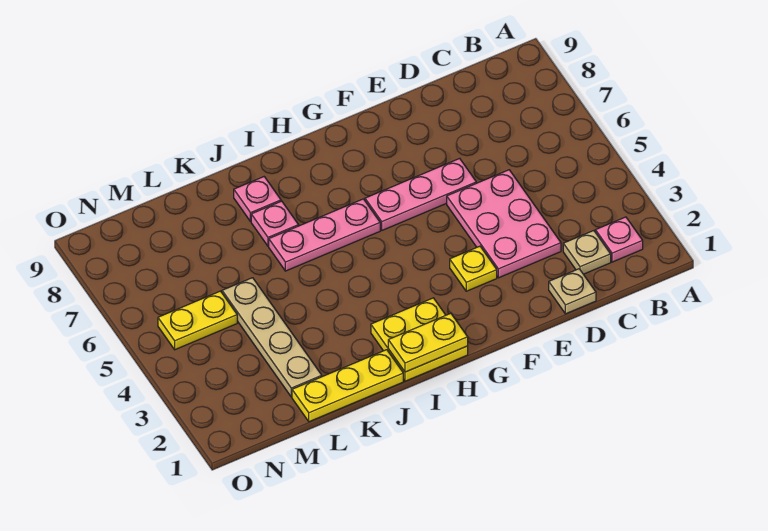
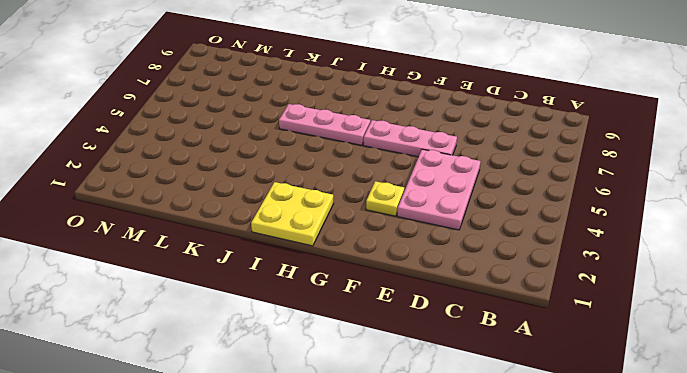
none -> pink plate B2 level 1
none -> tan plate C2 level 1
none -> tan plate D1 level 1

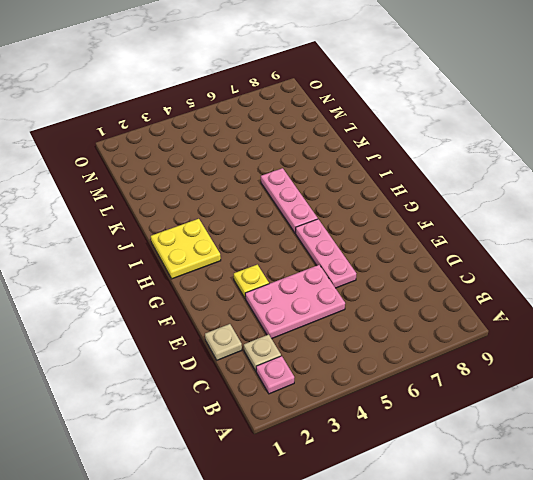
none -> yellow plate J1:L1 level 1
none -> pink plate J7 level 1
none -> pink plate J8 level 1

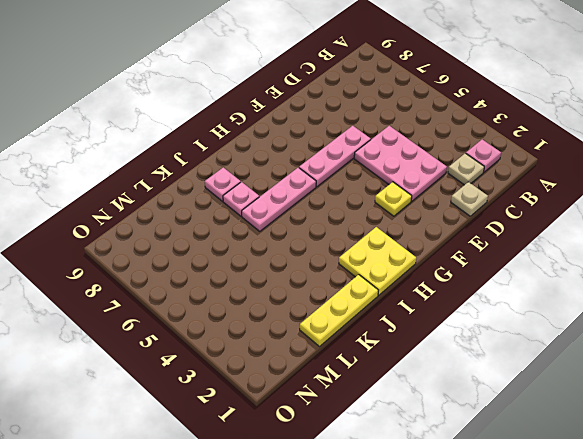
none -> tan plate L2:L5 level 1
none -> yellow plate M5:N5 level 1
none -> yellow plate H1:I1 level 2

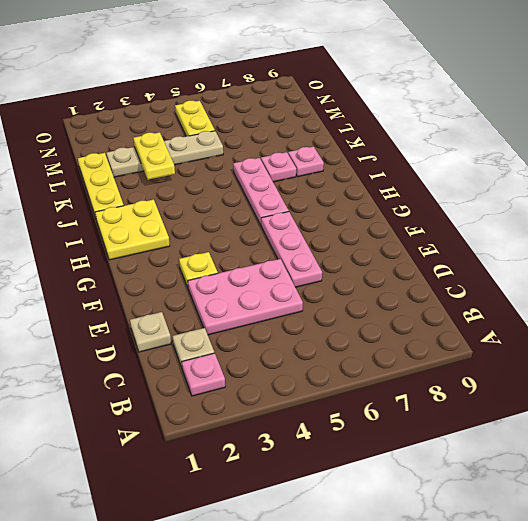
yellow plate K3:L3 level 2 -> yellow plate H1:I1 level 2

